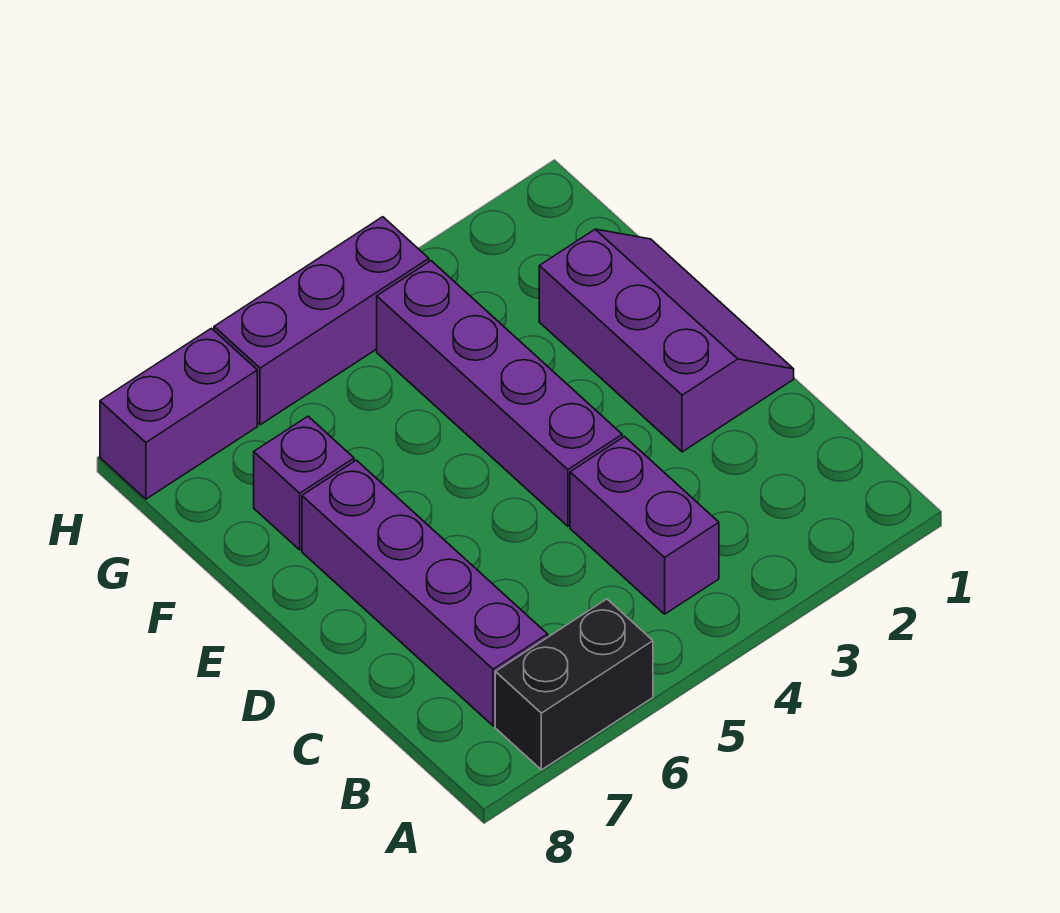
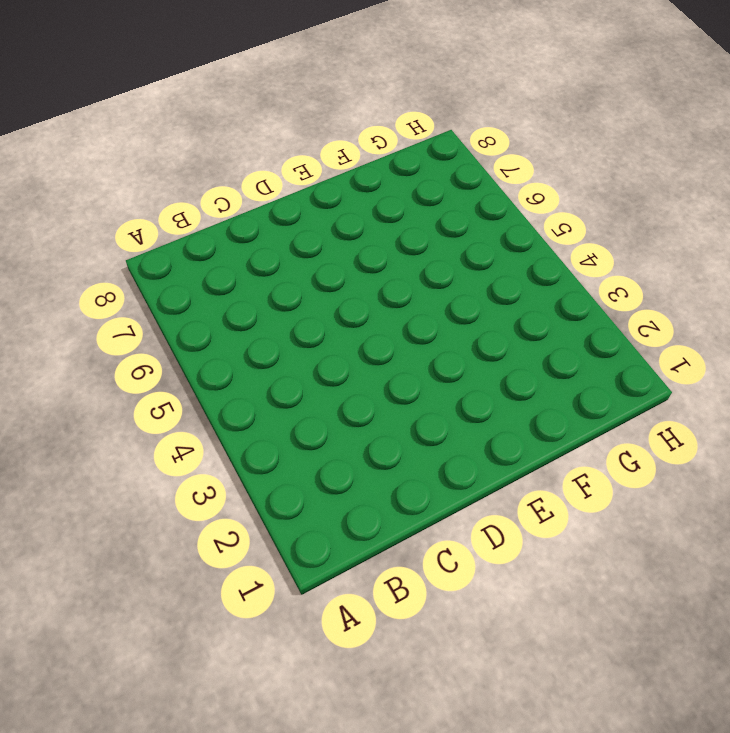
none -> black brick A6:A7 level 1
none -> purple brick B4:C4 level 1

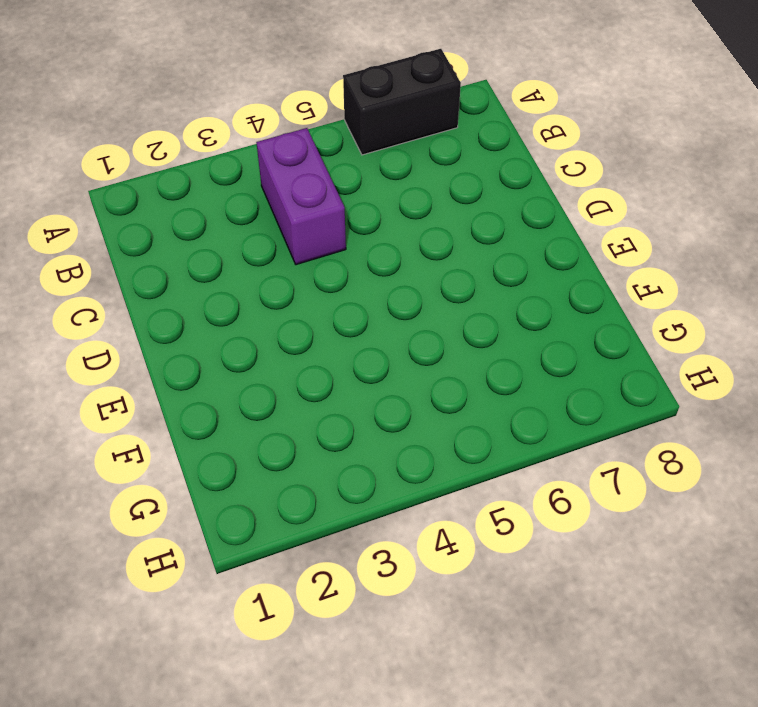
none -> purple brick B7:E7 level 1
none -> purple slope D1:F2 level 1 top 2

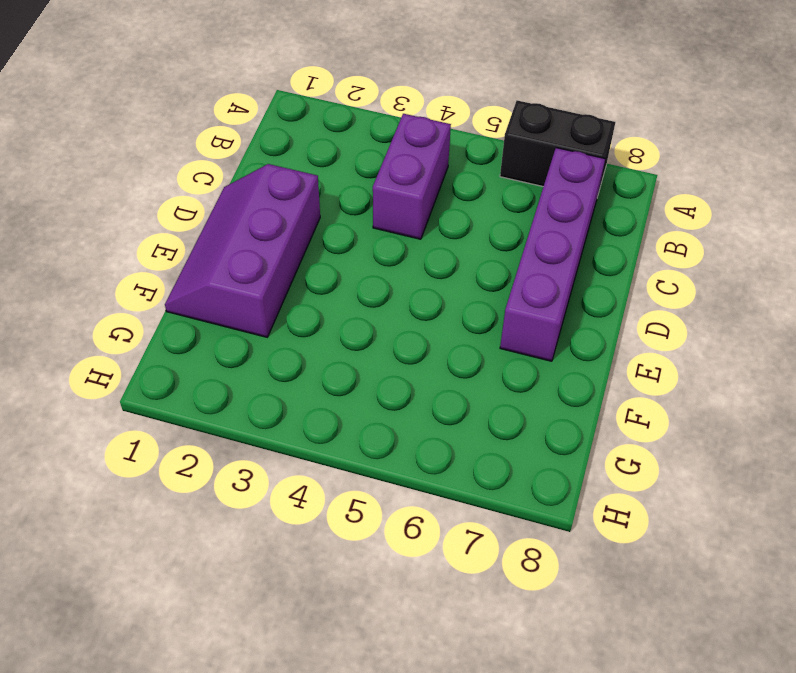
none -> purple brick D4:G4 level 1
none -> purple brick F7 level 1

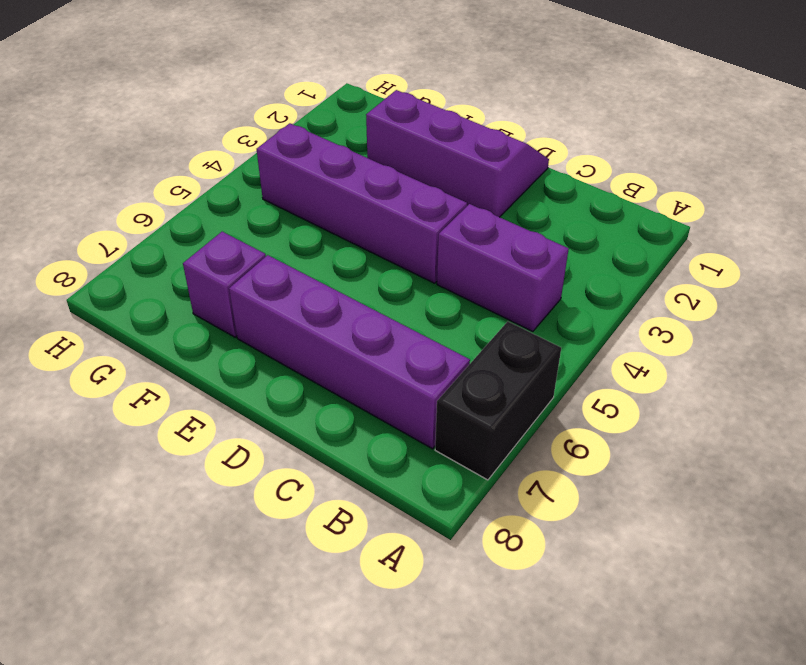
none -> purple brick H4:H6 level 1
none -> purple brick H7:H8 level 1

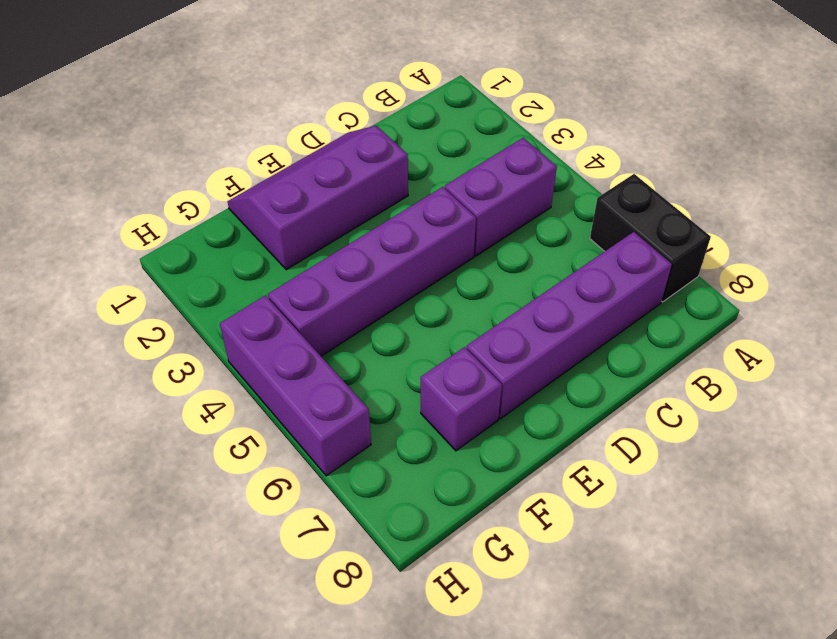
none -> purple brick H7:H8 level 1

